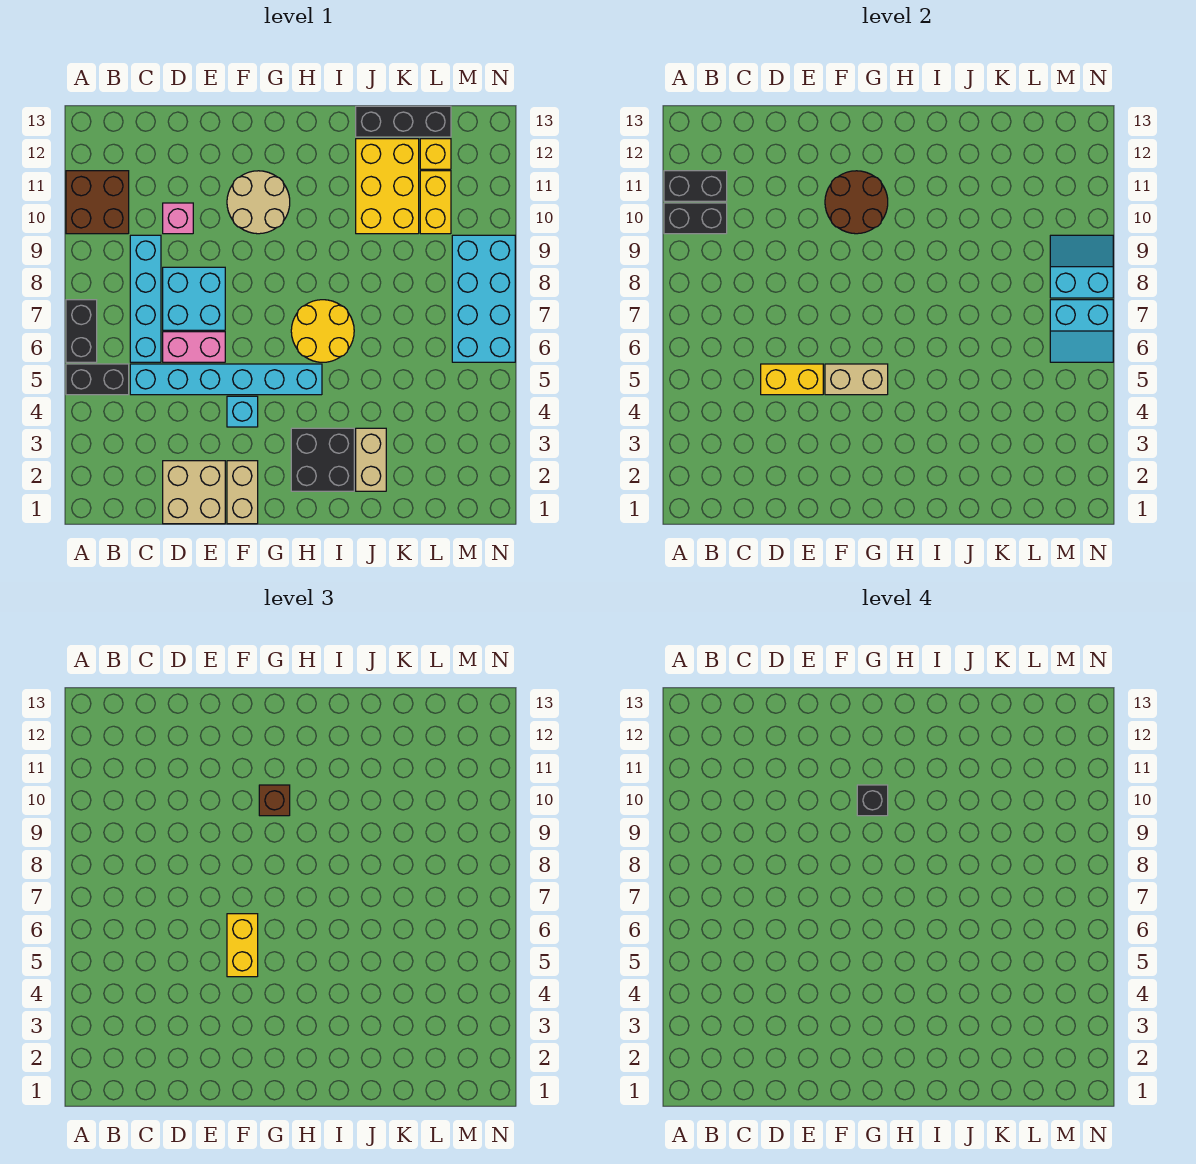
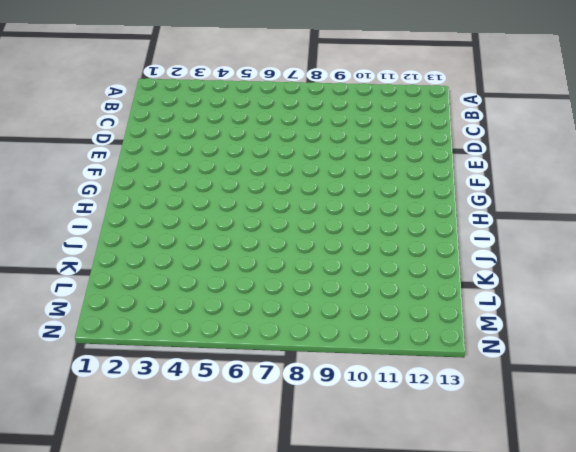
none -> black brick A5:B5 level 1
none -> black brick A6:A7 level 1
none -> brown brick A10:B11 level 1
none -> cyan brick C5:H5 level 1

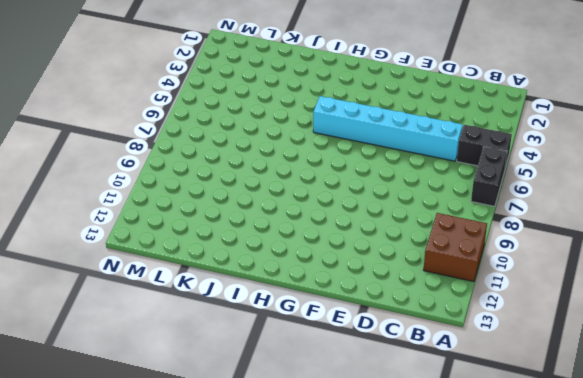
none -> cyan brick C6:C9 level 1
none -> tan brick D1:E2 level 1
none -> pink brick D6:E6 level 1
none -> cyan brick D7:E8 level 1

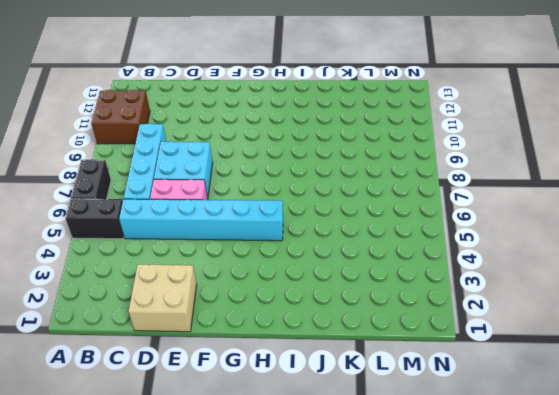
none -> pink brick D10 level 1
none -> tan brick F1:F2 level 1
none -> cyan brick F4 level 1
none -> tan round brick F10:G11 level 1

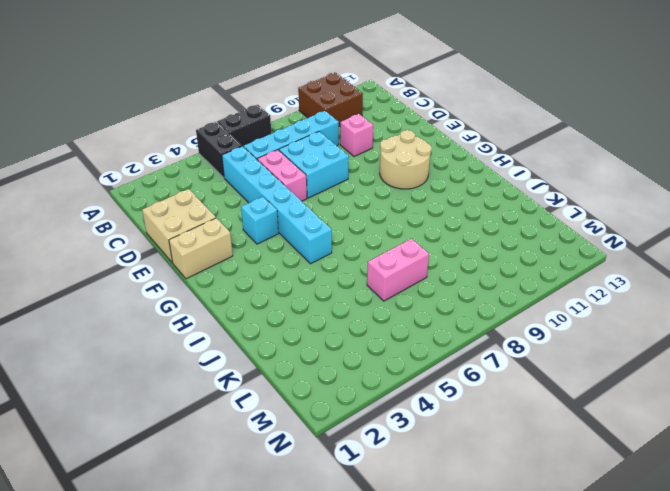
pink brick K6:K7 level 1 -> none
none -> black brick H2:I3 level 1
none -> yellow round brick H6:I7 level 1
none -> tan brick J2:J3 level 1
none -> yellow brick J10:K12 level 1

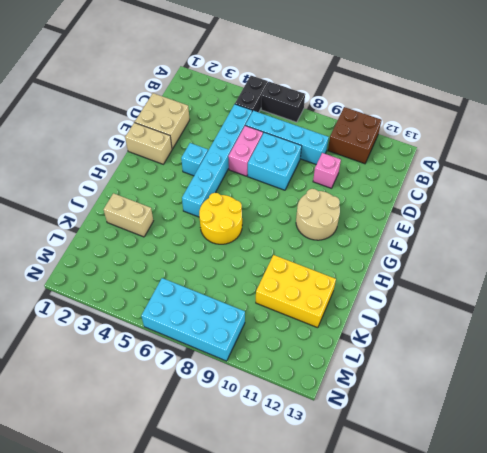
none -> black brick H2:I3 level 1
none -> black brick J13:L13 level 1
none -> yellow brick L10:L11 level 1
none -> yellow brick L12 level 1

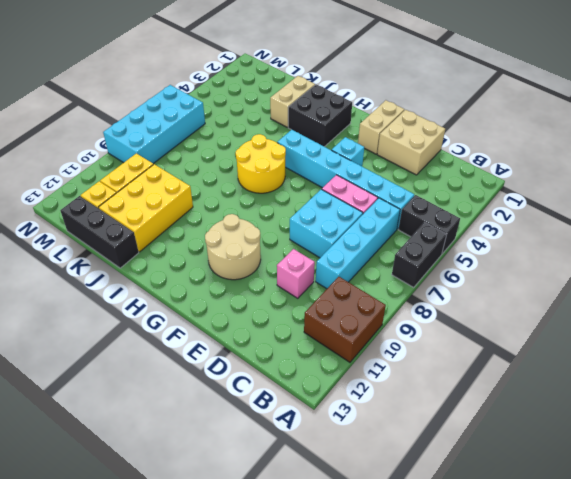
none -> black brick A10:B10 level 2
none -> black brick A11:B11 level 2
none -> yellow brick D5:E5 level 2
none -> tan brick F5:G5 level 2

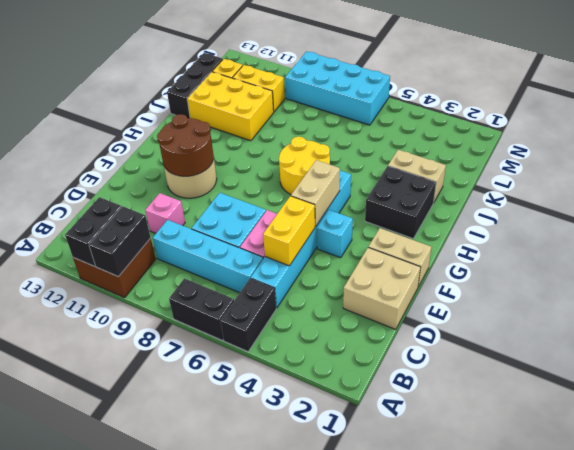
none -> cyan slope M6:N7 level 2 top 7
none -> cyan slope M8:N9 level 2 top 8
none -> yellow brick F5:F6 level 3
none -> brown brick G10 level 3

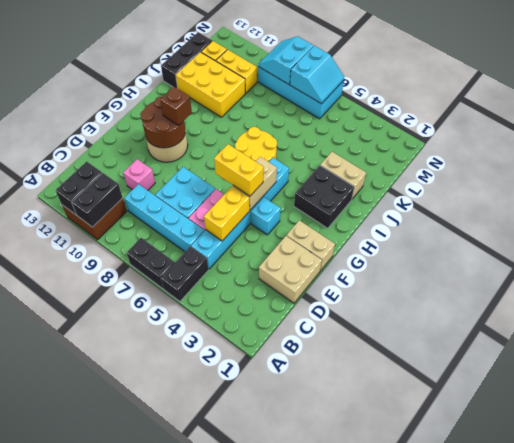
none -> black brick G10 level 4

